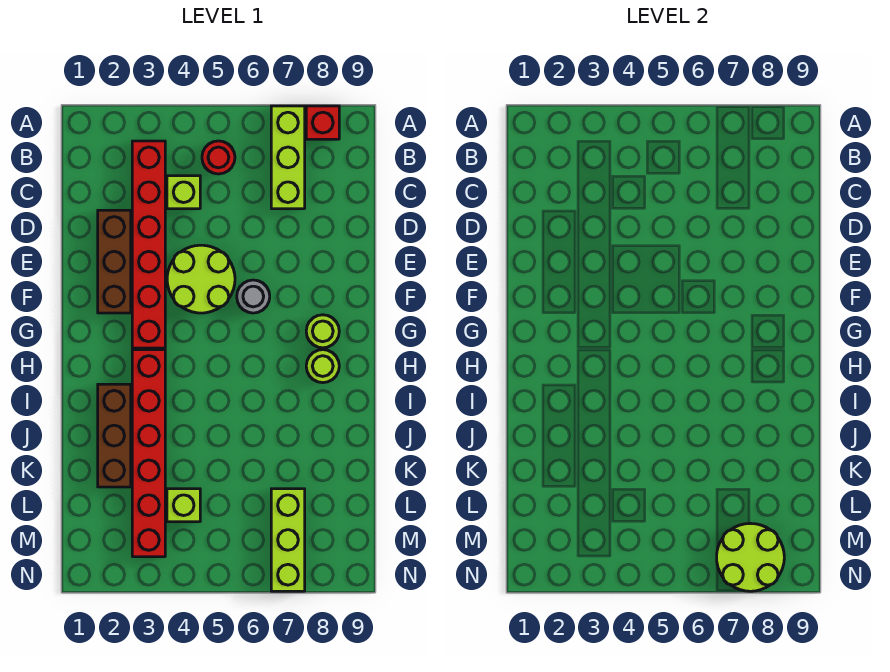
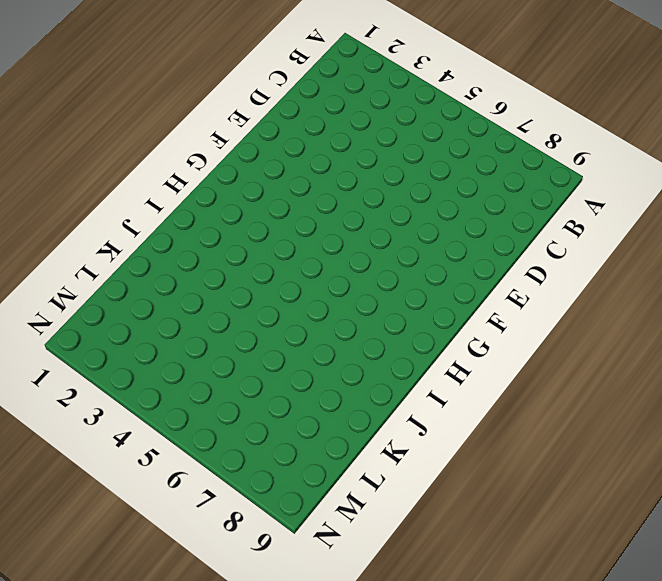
none -> lime brick A7:C7 level 1
none -> red brick A8 level 1
none -> red brick B3:G3 level 1

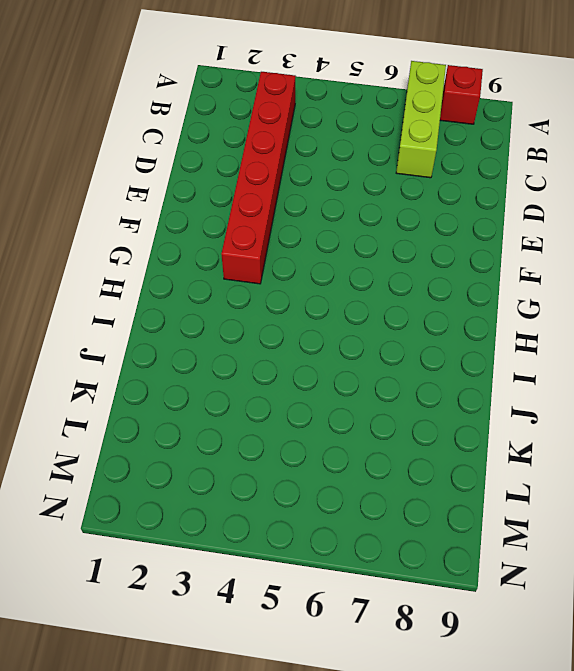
none -> red round brick B5 level 1
none -> lime brick C4 level 1
none -> brown brick D2:F2 level 1

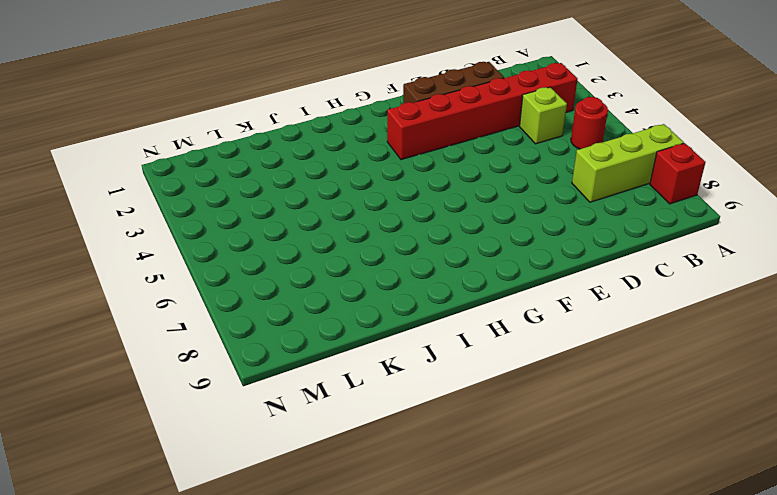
none -> lime round brick E4:F5 level 1
none -> grey round brick F6 level 1
none -> lime round brick G8 level 1

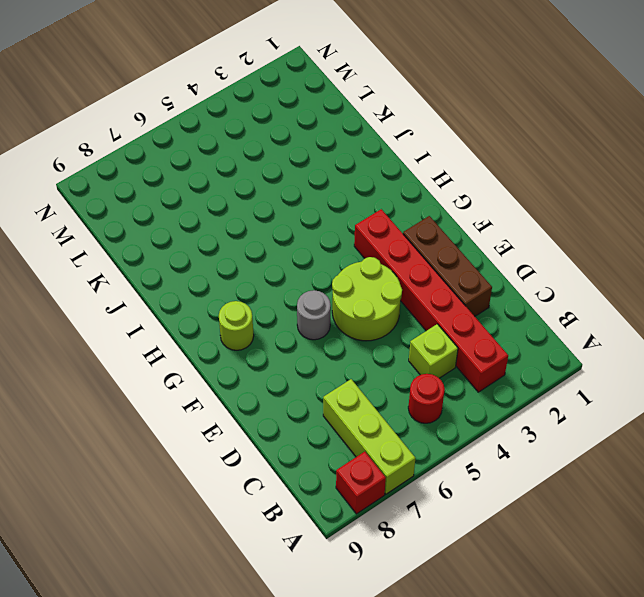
none -> red brick H3:M3 level 1
none -> lime round brick H8 level 1
none -> brown brick I2:K2 level 1

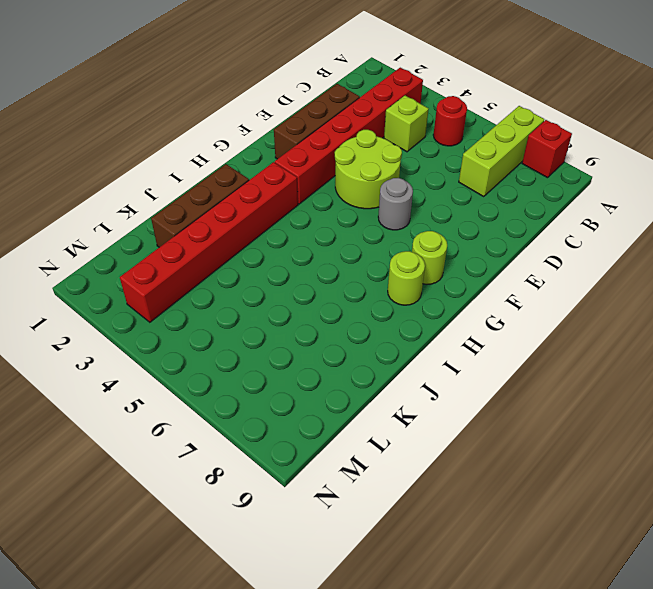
none -> lime brick L4 level 1
none -> lime brick L7:N7 level 1
none -> lime round brick M7:N8 level 2

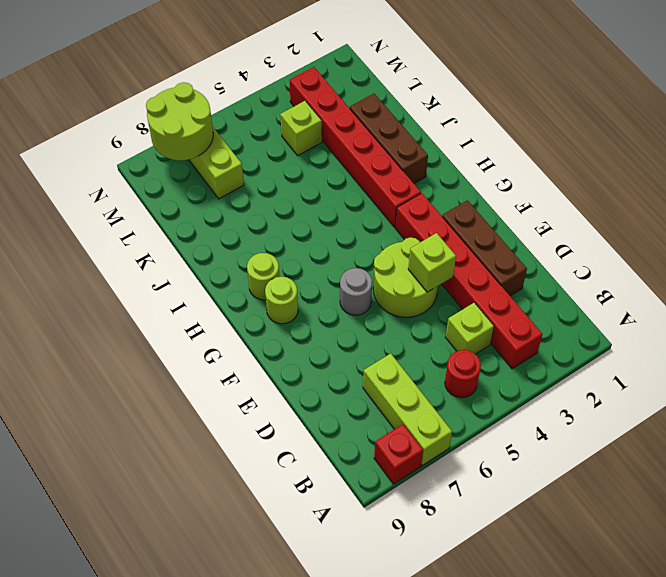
lime brick E4 level 2 -> none

